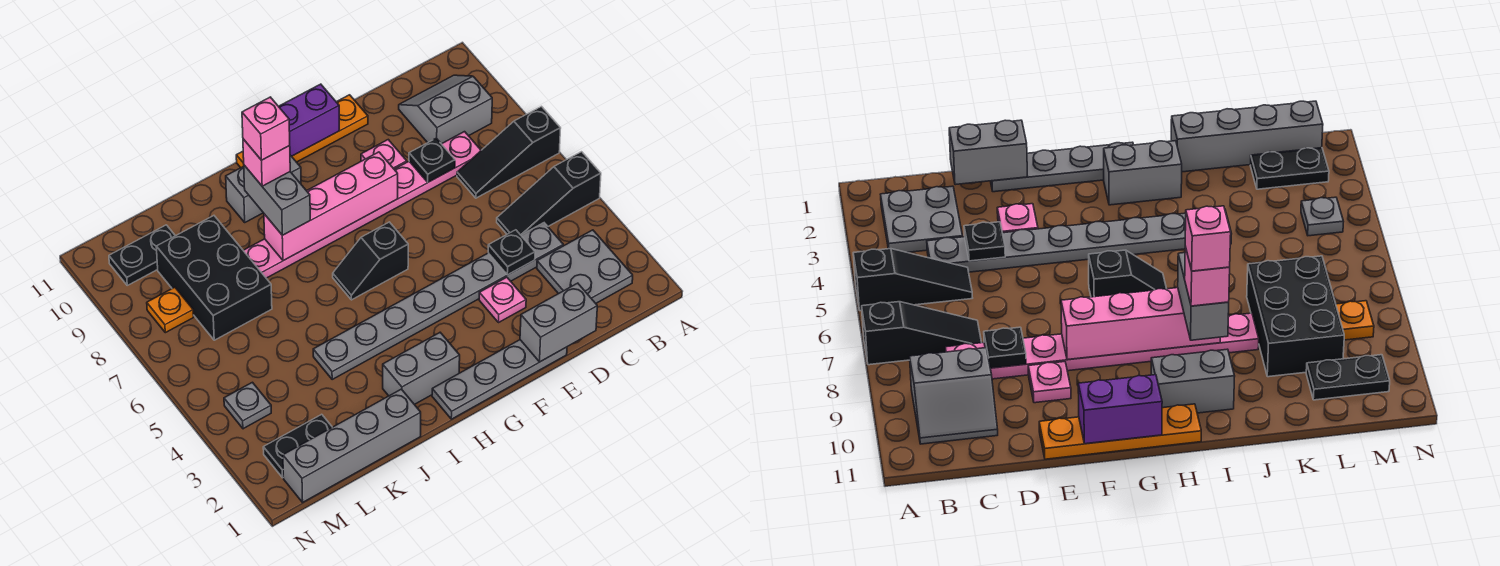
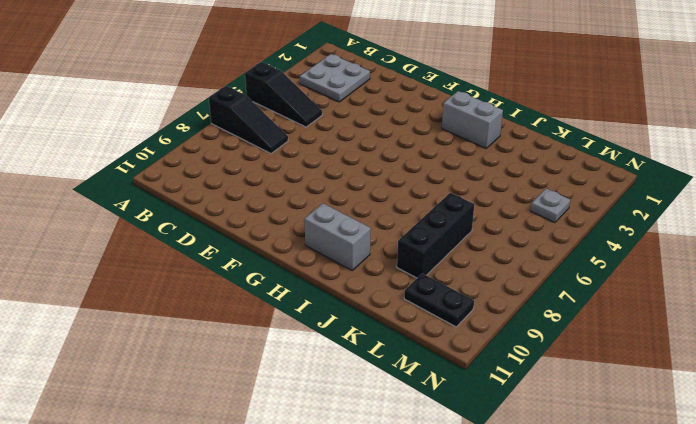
black brick K7:K9 level 1 -> black brick K7:L9 level 1
none -> grey slope B9:C10 level 1 top 9
none -> grey plate C4:J4 level 1
none -> pink plate C8:J8 level 1

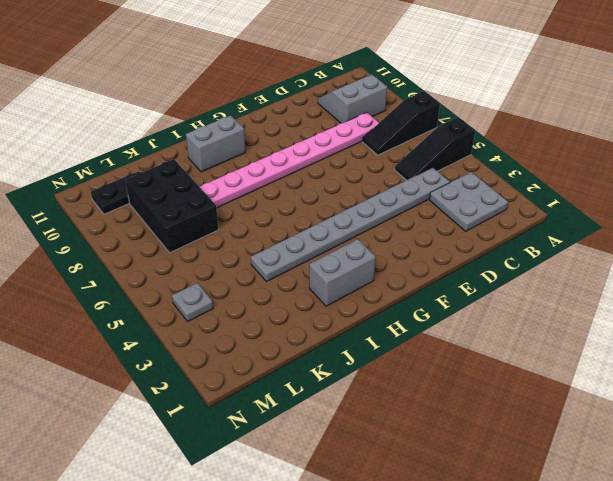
none -> grey plate E1:H1 level 1
none -> pink plate E3 level 1
none -> pink plate E9 level 1

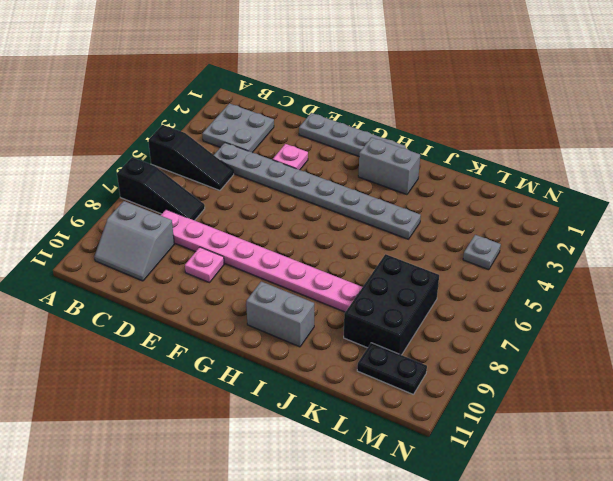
none -> orange plate E11:H11 level 1
none -> black slope G6:H6 level 1 top G
none -> grey brick J1:M1 level 1

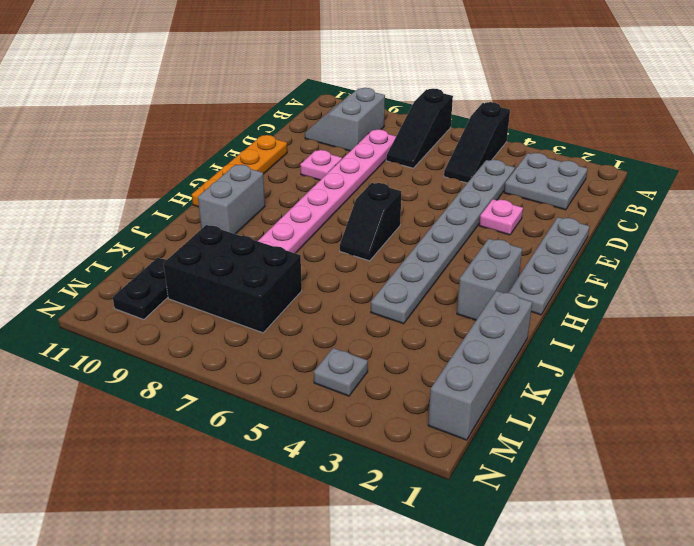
none -> black plate L2:M2 level 1
none -> orange plate M8 level 1
none -> grey brick D1:E1 level 2

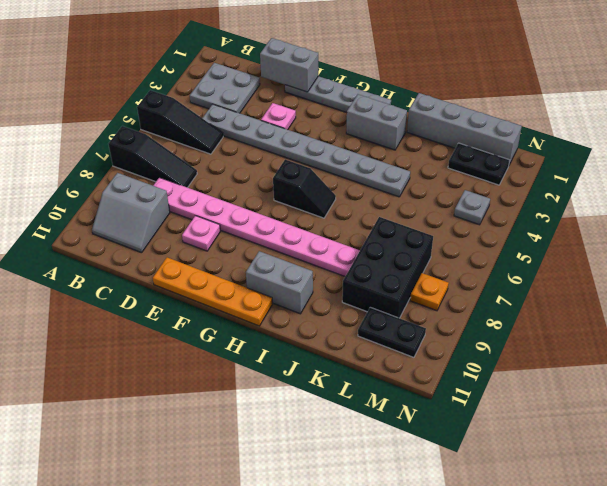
none -> black plate D4 level 2
none -> black plate D8 level 2
none -> pink brick F8:I8 level 2

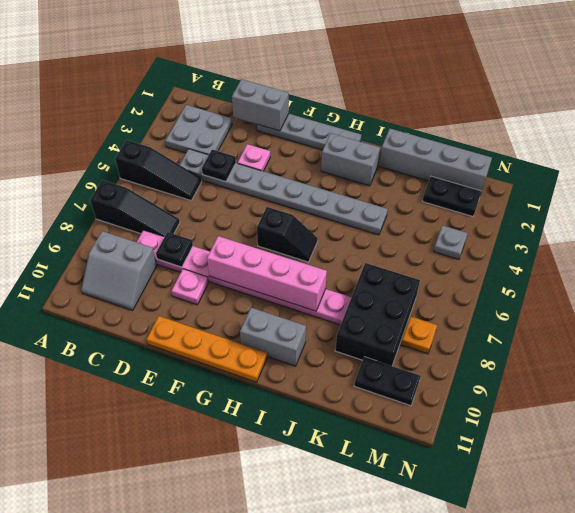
none -> purple brick F11:G11 level 2
none -> grey brick I8:I9 level 3
none -> pink brick I9 level 4

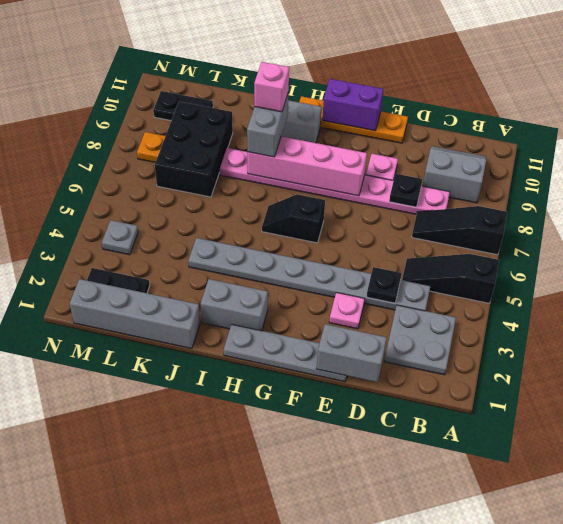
none -> pink brick I9 level 5

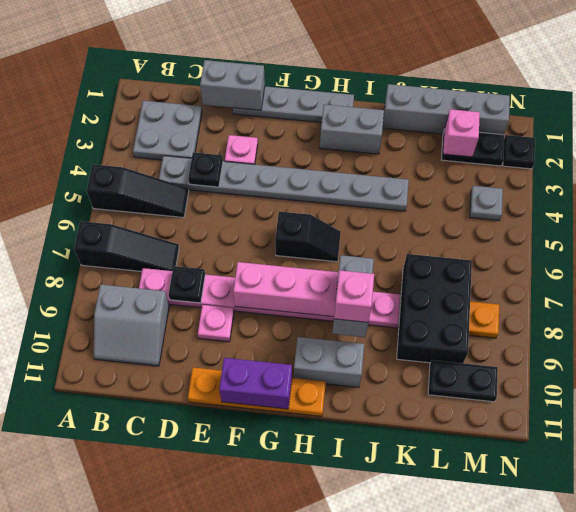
pink brick L2 level 2 -> pink brick I9 level 5
black plate N2 level 1 -> none

